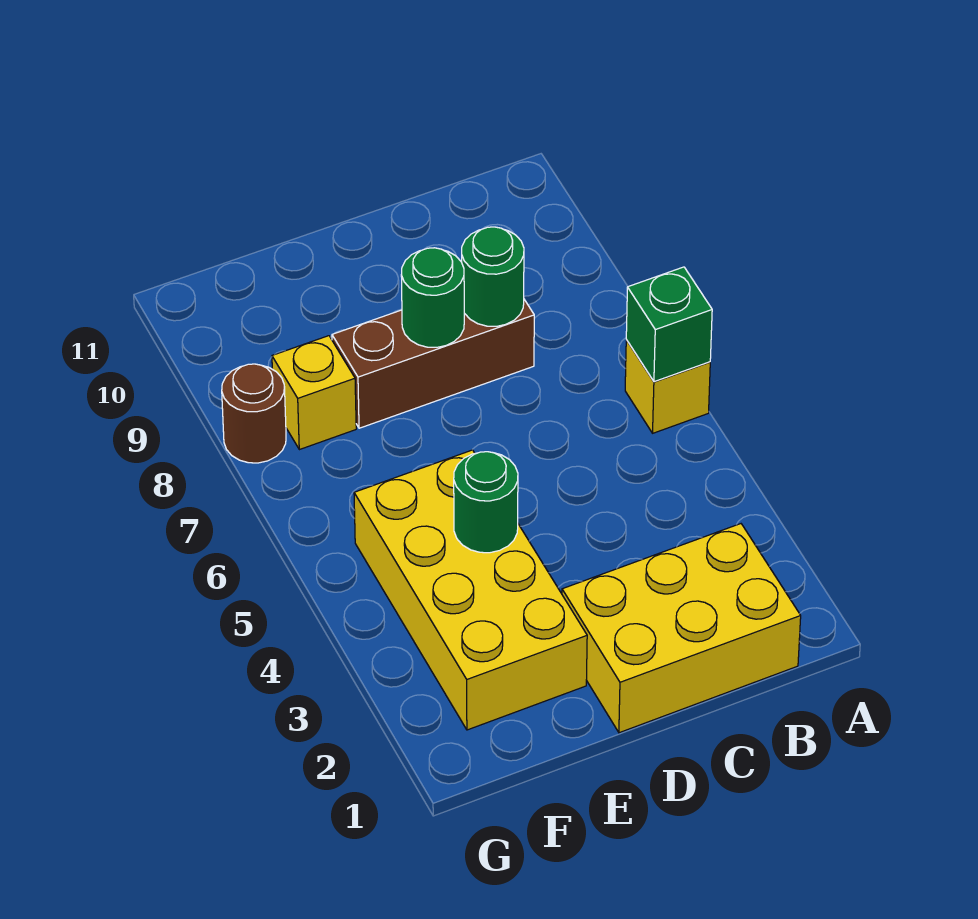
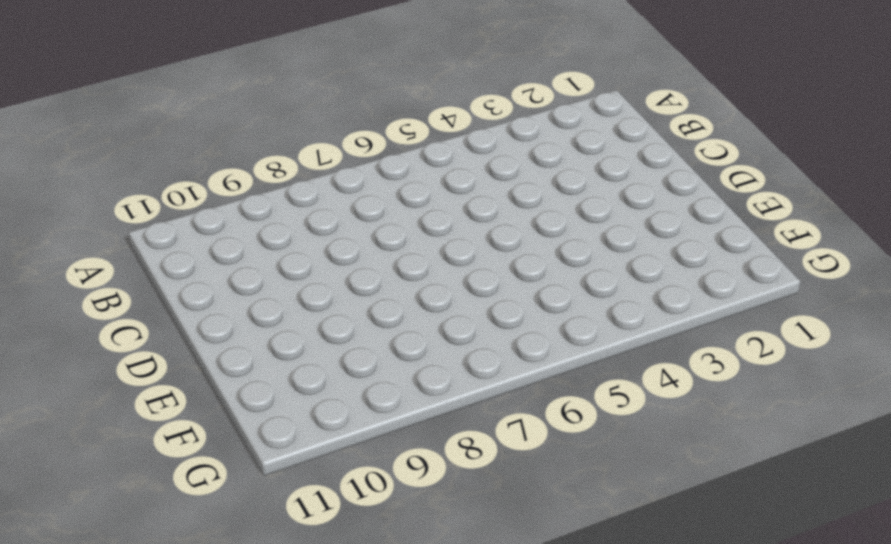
none -> yellow brick A6 level 1
none -> yellow brick B1:D2 level 1

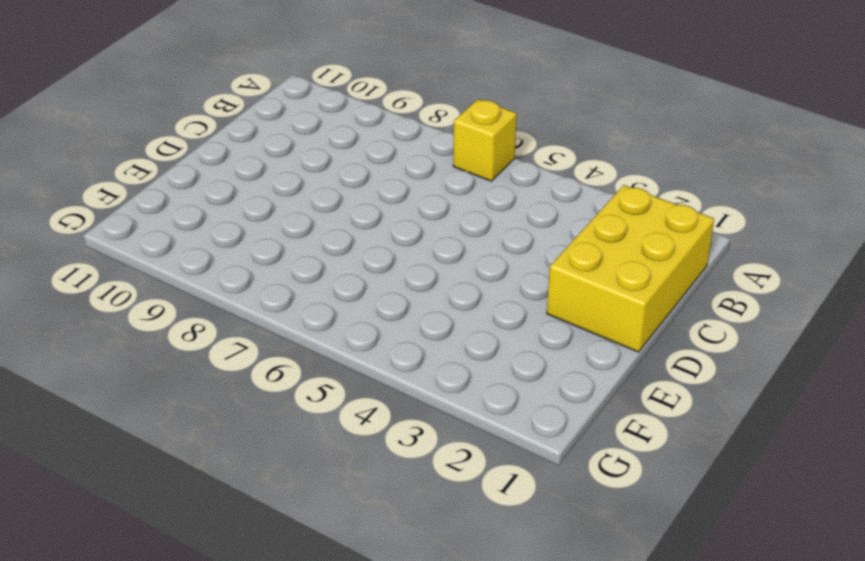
none -> brown brick C8:E8 level 1
none -> yellow brick E2:F5 level 1

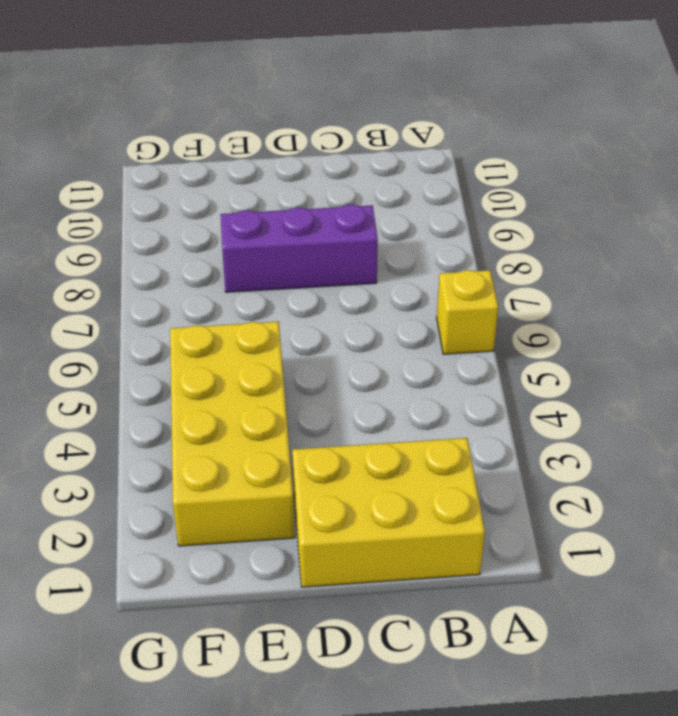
purple brick C8:E8 level 1 -> brown brick C8:E8 level 1
none -> yellow brick F8 level 1
none -> brown round brick G8 level 1

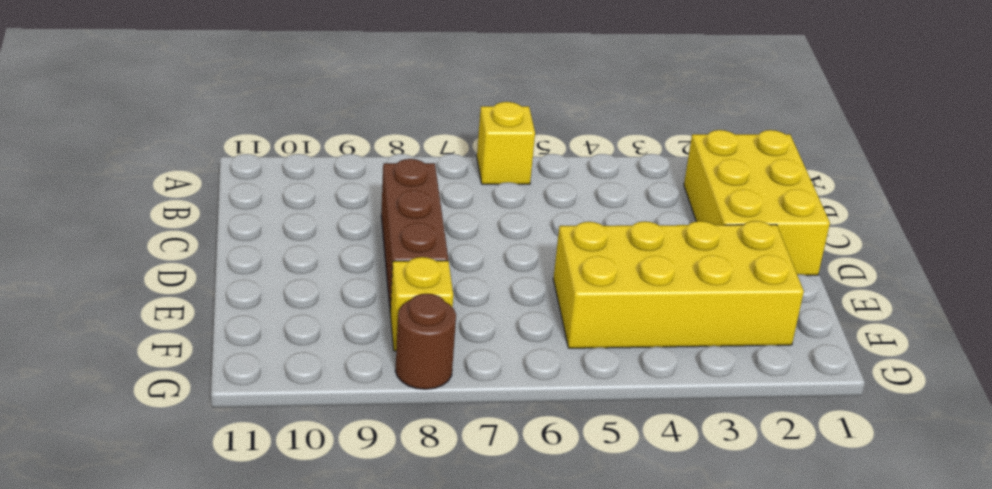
none -> green brick A6 level 2
none -> green round brick C8 level 2

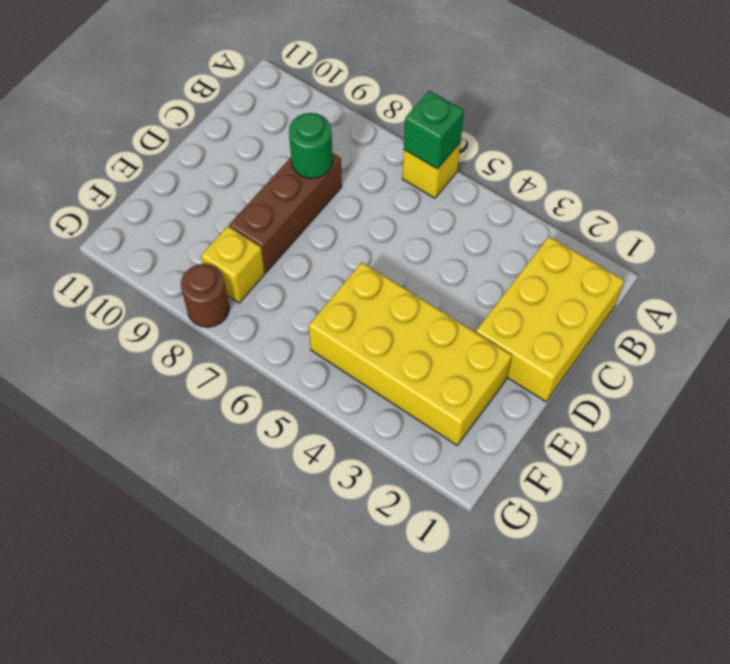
none -> green round brick D8 level 2
none -> green round brick E4 level 2

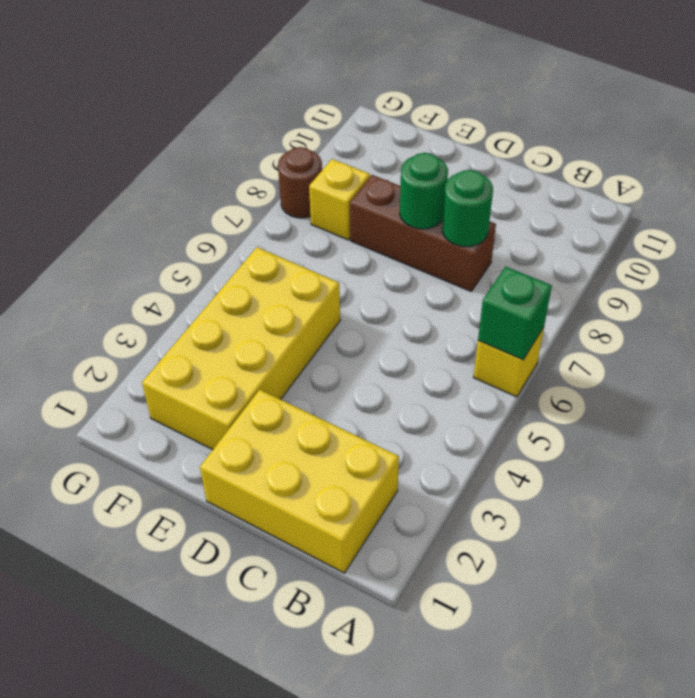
none -> green round brick E4 level 2

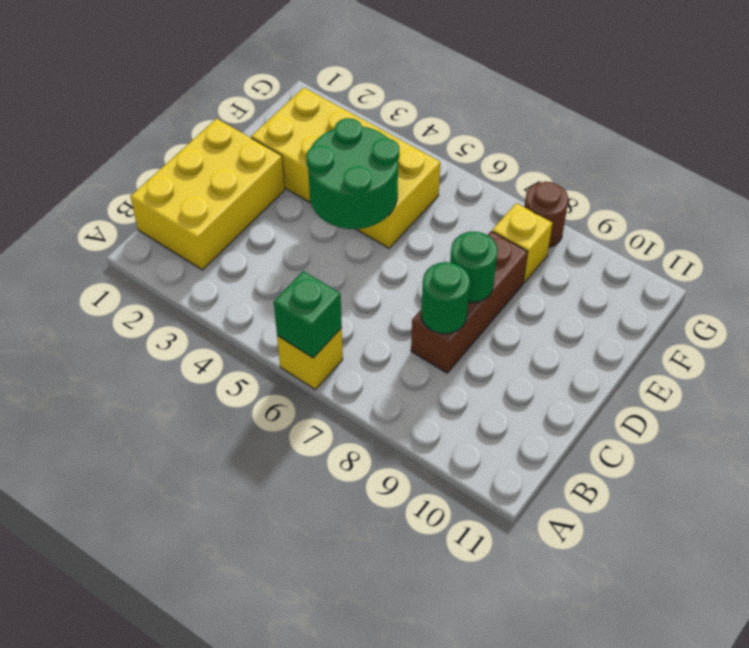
green round brick D4:E5 level 2 -> green round brick E4 level 2

